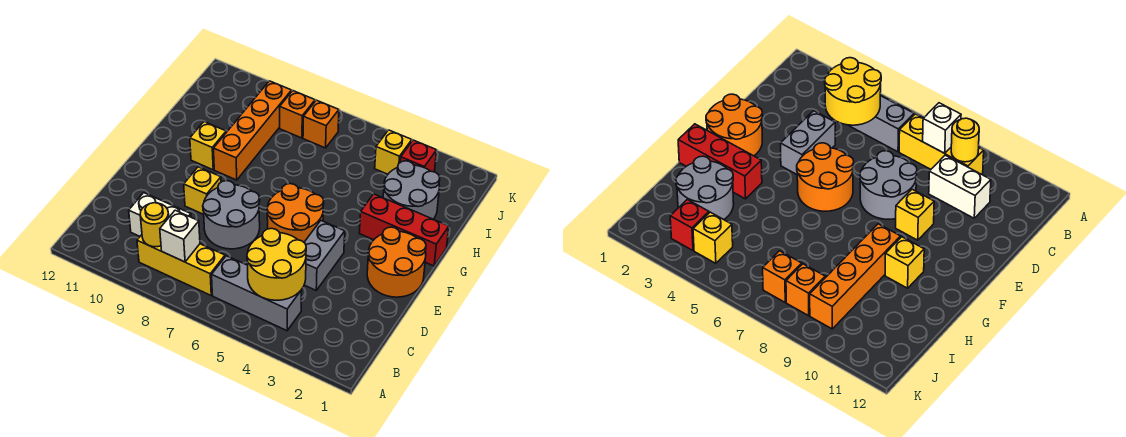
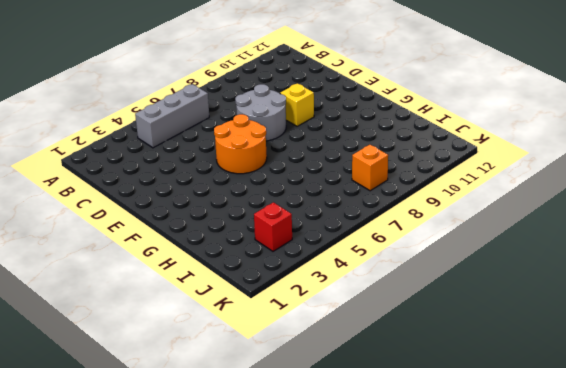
none -> yellow brick B7:B9 level 1
none -> white brick C9:C10 level 1
none -> grey brick D4:E4 level 1

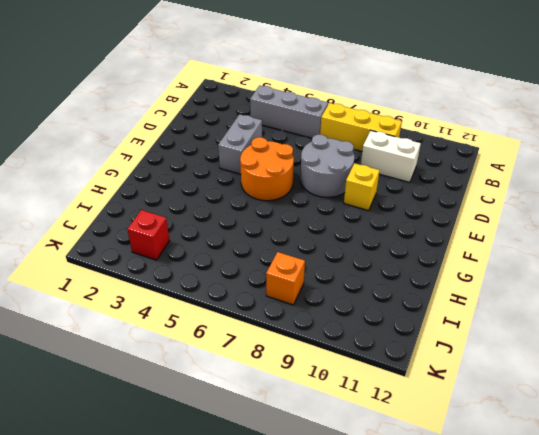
none -> orange round brick E1:F2 level 1
none -> red brick G1:G3 level 1
none -> orange brick G9:J9 level 1

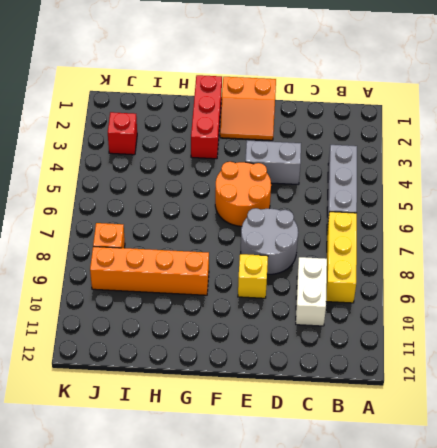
orange slope E1:F2 level 1 top 1 -> orange round brick E1:F2 level 1
none -> yellow brick G10 level 1
none -> grey round brick H2:I3 level 1
none -> yellow brick J4 level 1

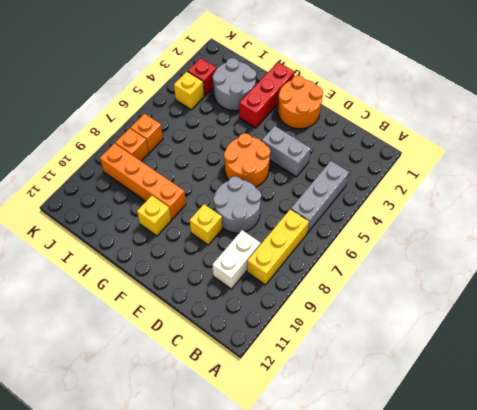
none -> yellow round brick B4:C5 level 2
none -> white brick B8 level 2
none -> yellow round brick B9 level 2

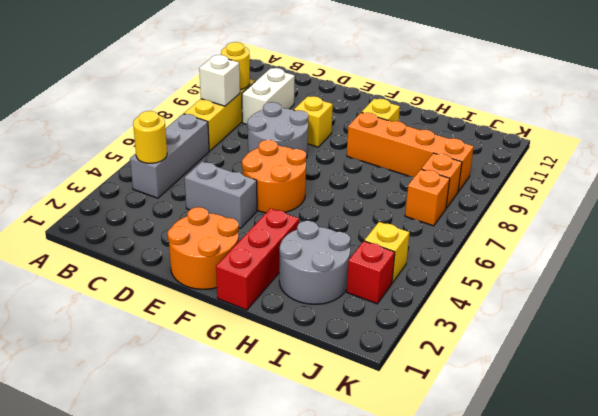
yellow round brick B4 level 2 -> yellow round brick B4:C5 level 2

